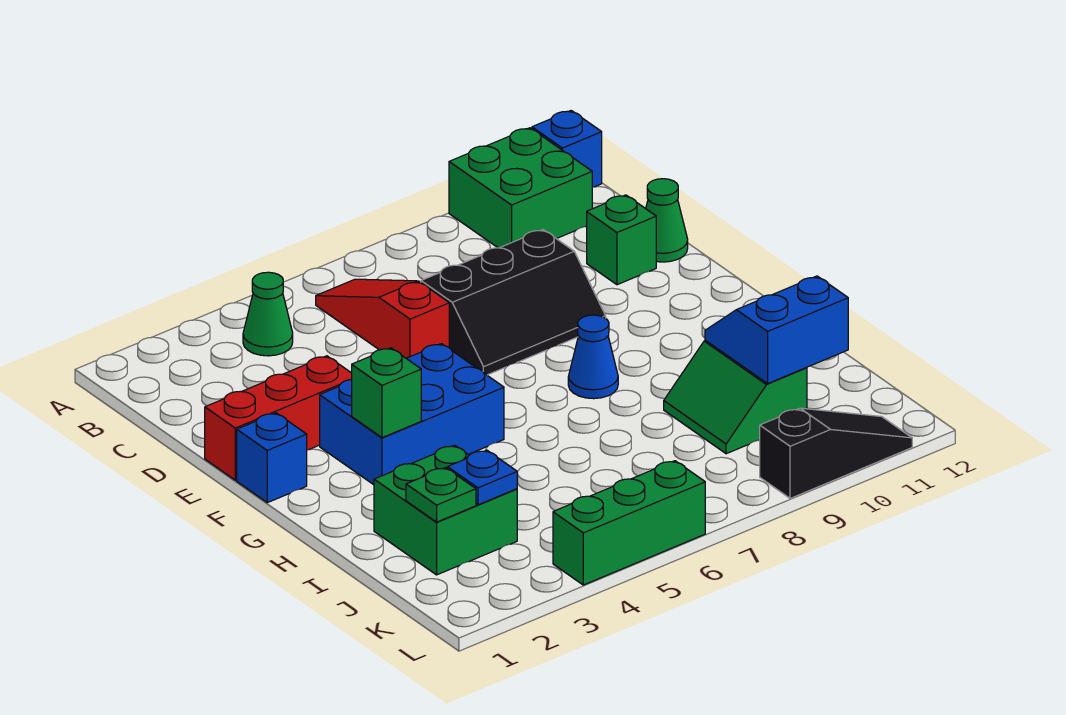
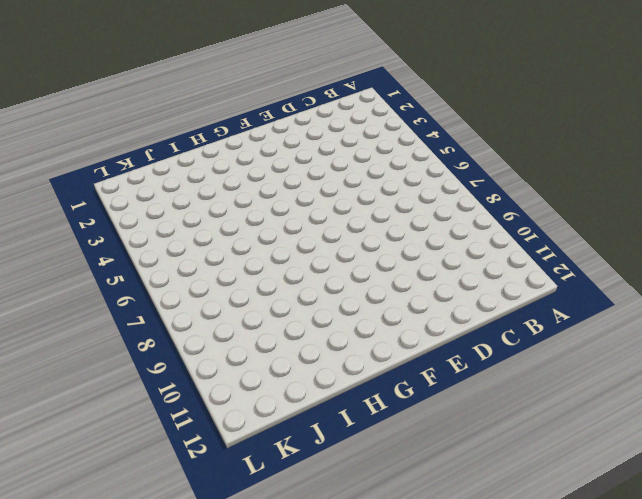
none -> green brick A10:B11 level 1
none -> blue brick A12 level 1
none -> green cone B4 level 1

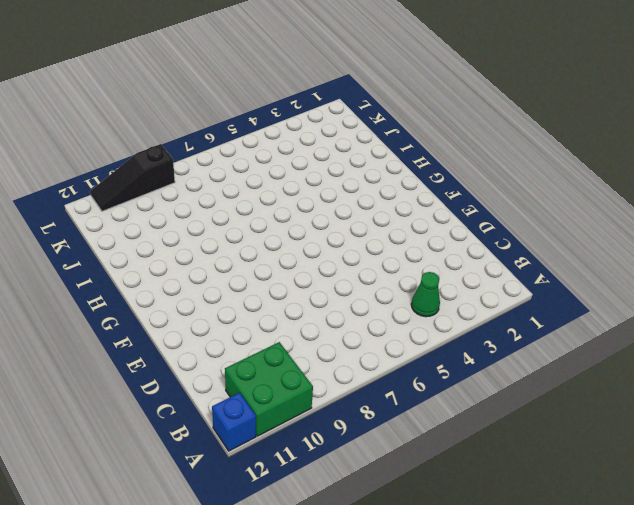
none -> red slope B6:D6 level 1 top D
none -> black slope D7:E9 level 1 top D
none -> green brick D11 level 1

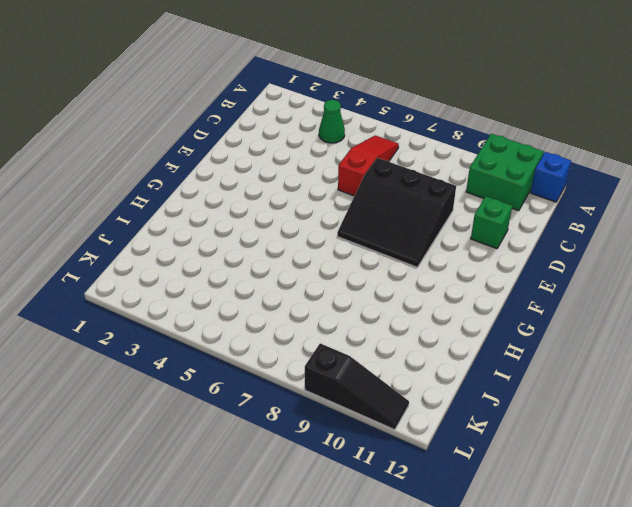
black slope D7:F9 level 1 top D -> black slope D7:E9 level 1 top D
none -> green cone D12 level 1
none -> red brick E1:E3 level 1
none -> blue brick F1 level 1

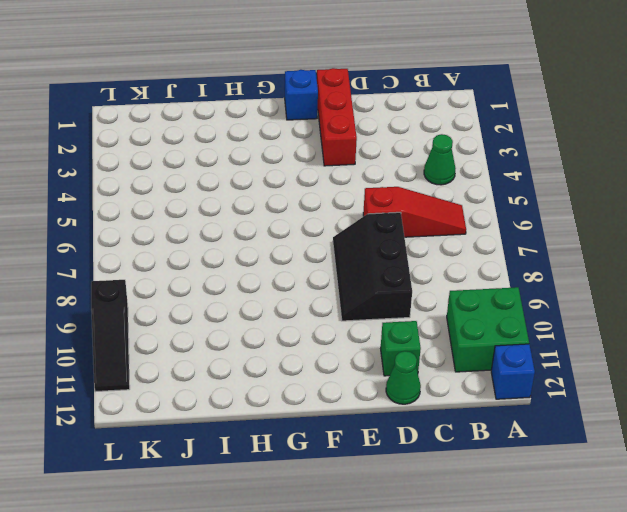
none -> blue brick F3:G5 level 1
none -> blue cone G8 level 1
none -> green brick I2:J3 level 1

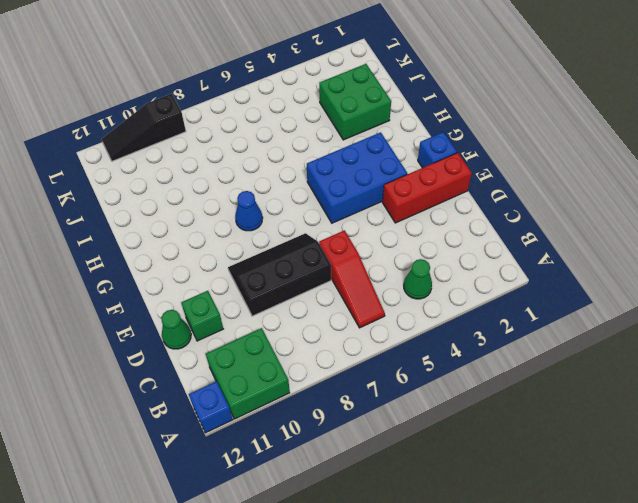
none -> green slope I9:J10 level 1 top 10
none -> green brick L4:L6 level 1
none -> green brick G3 level 2

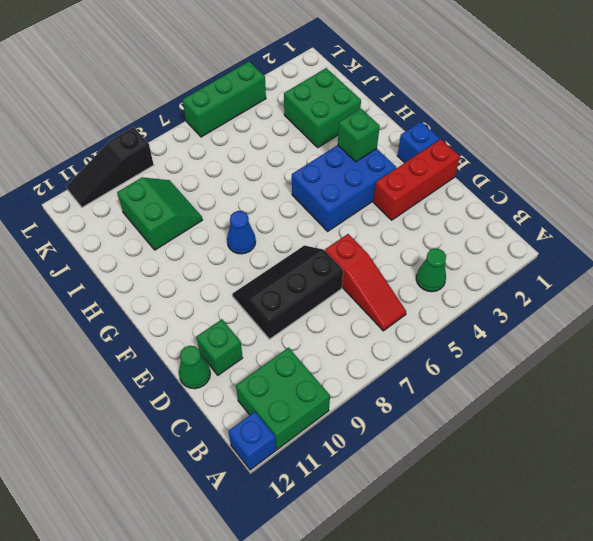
none -> blue slope I10:J11 level 2 top J
none -> green plate J2 level 2
none -> blue plate J3 level 2

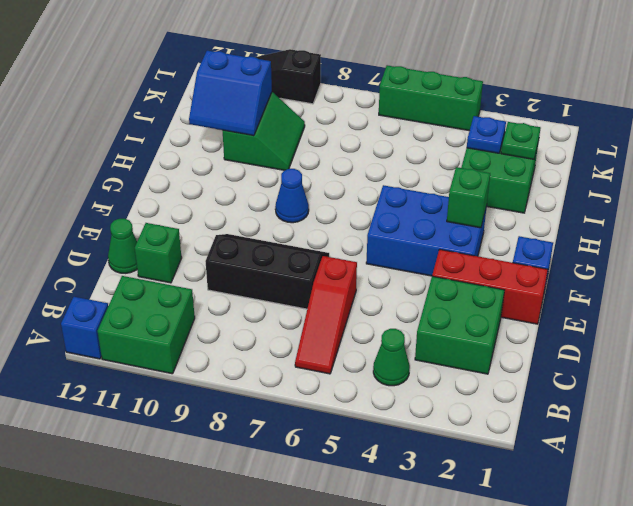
green brick C2:D3 level 1 -> none

